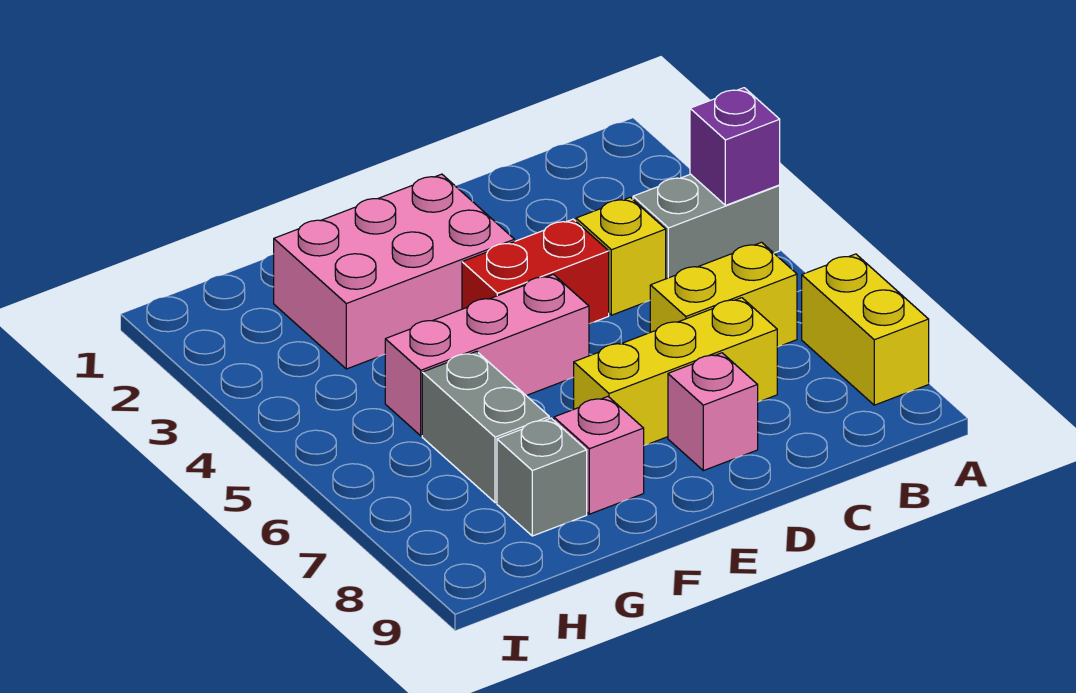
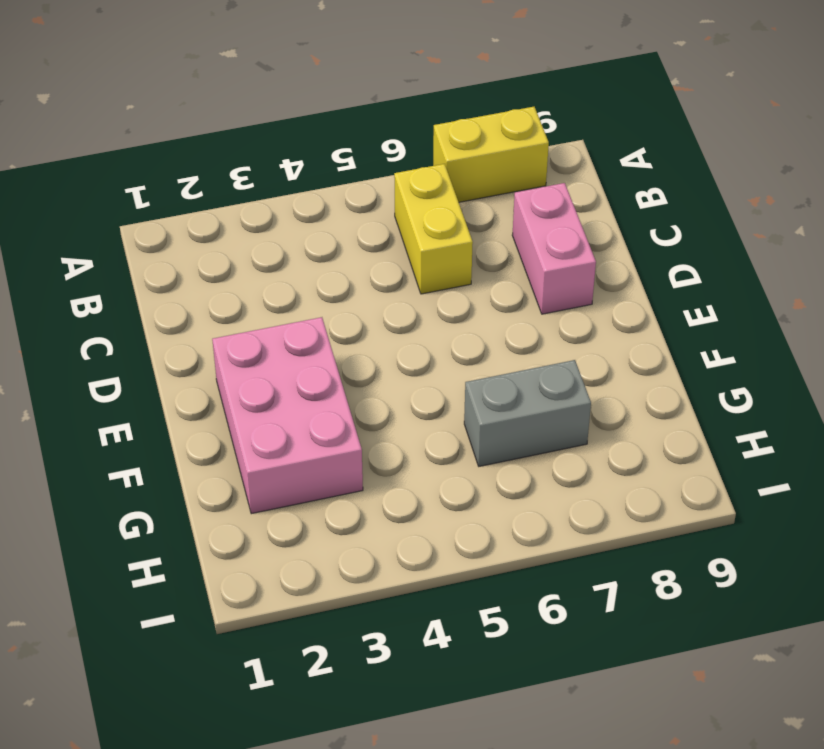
pink brick C8:D8 level 1 -> pink brick D8 level 1
none -> grey brick A4:B4 level 1
none -> yellow brick C4 level 1
none -> yellow brick C7:E7 level 1

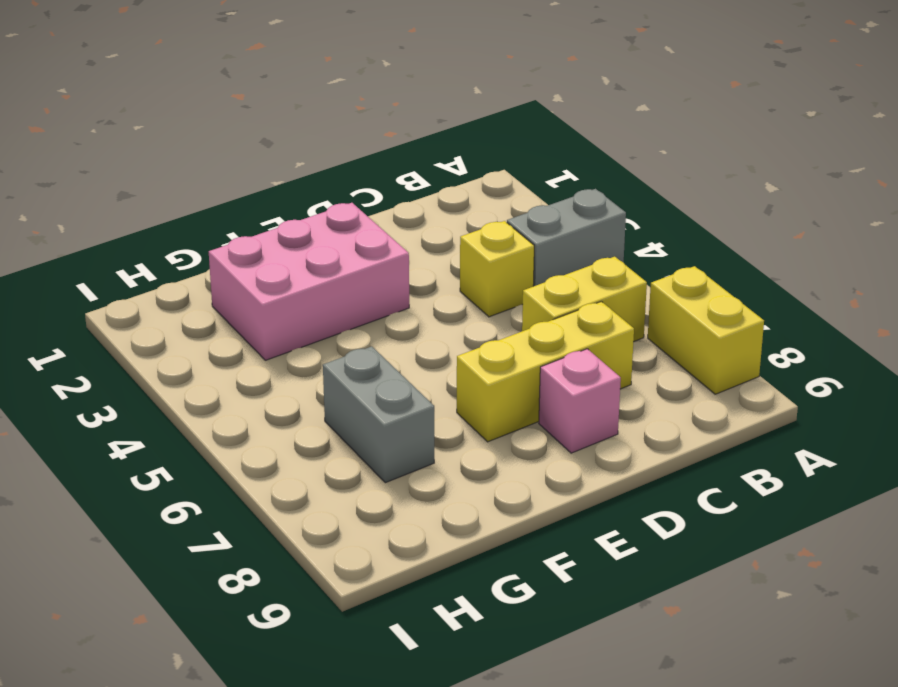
none -> red brick D4:E4 level 1
none -> pink brick E5:G5 level 1
none -> pink brick F8 level 1

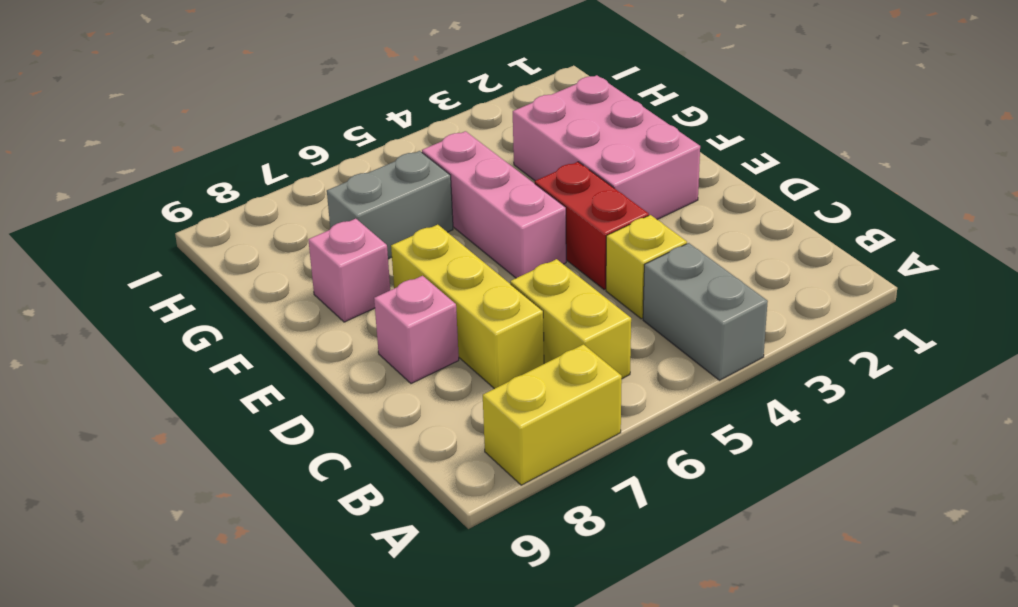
none -> grey brick G8 level 1
none -> purple brick A4 level 2

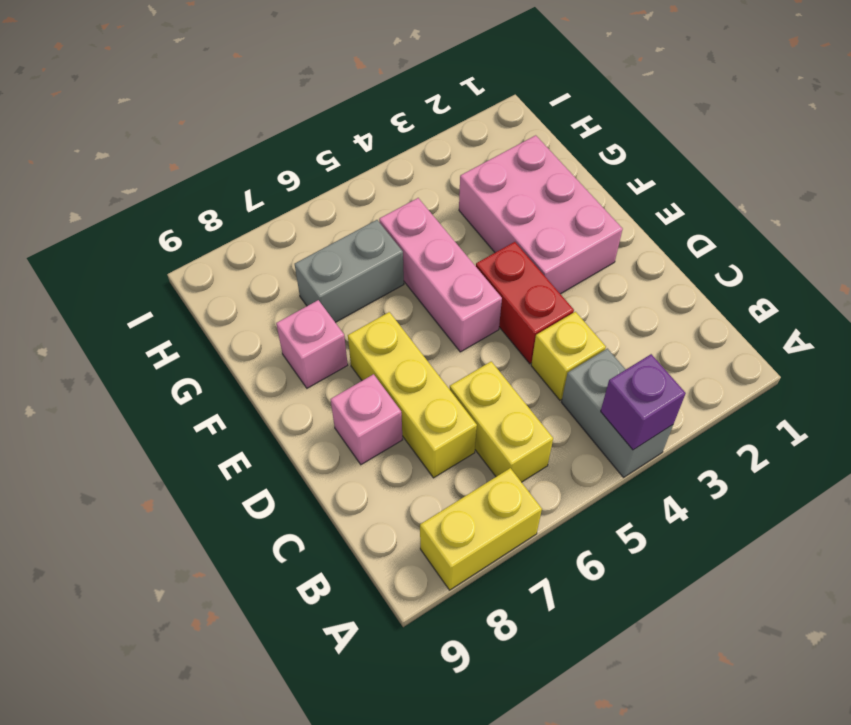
none -> grey brick G8 level 1

